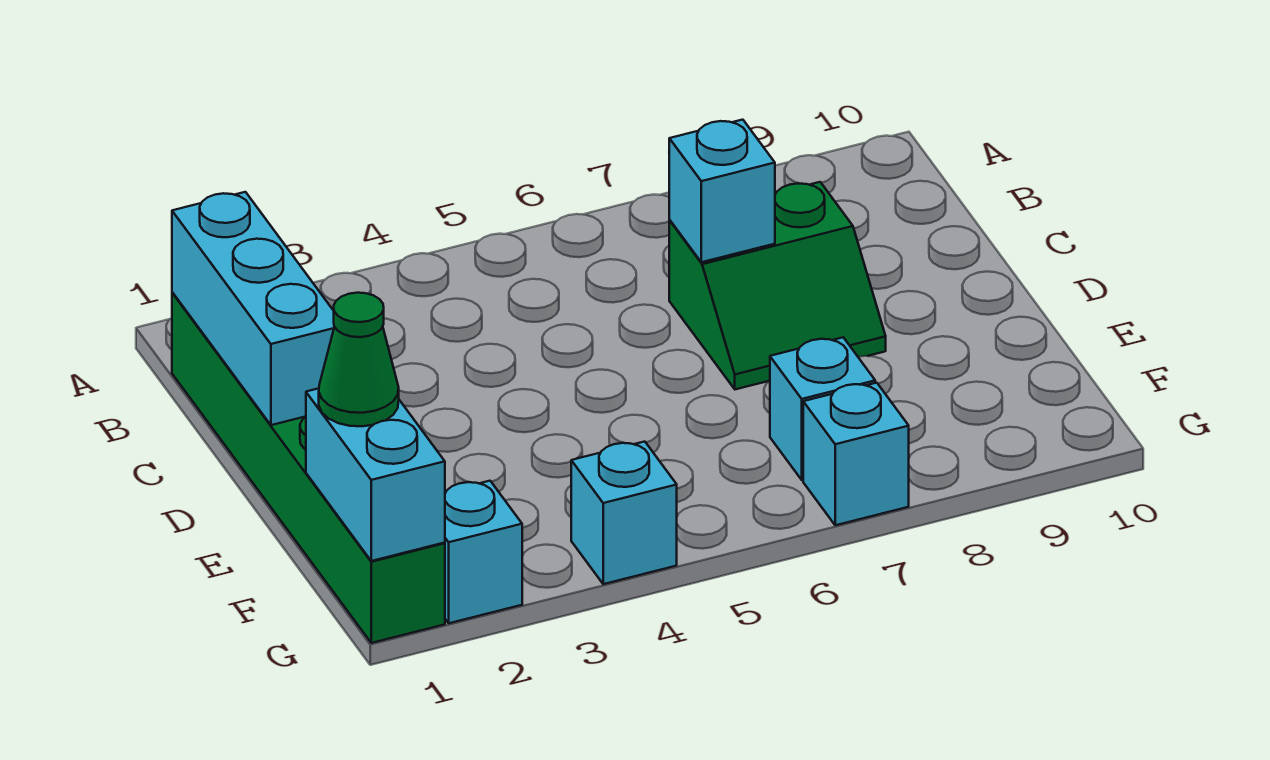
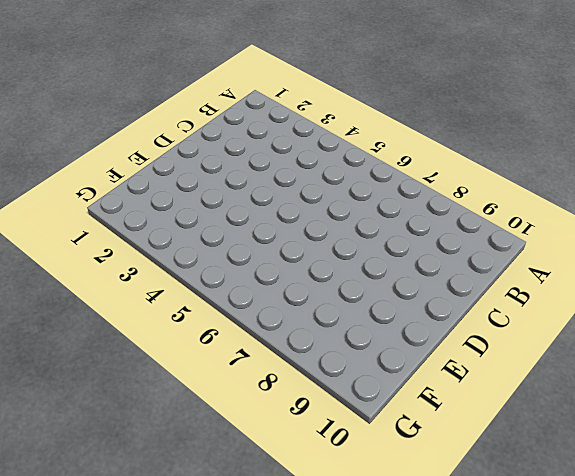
none -> green brick B1:G1 level 1
none -> green slope C7:D8 level 1 top C

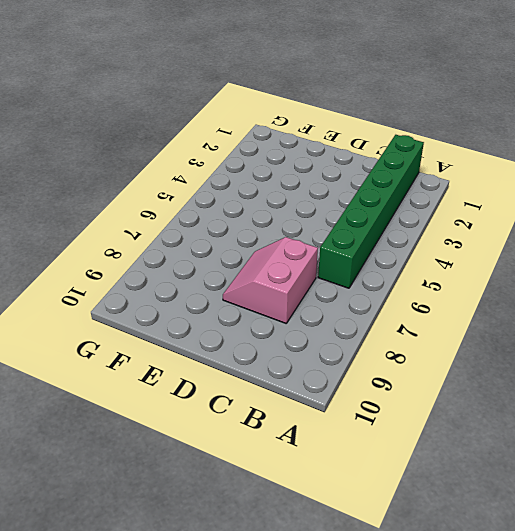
green brick B1:B6 level 1 -> green brick B1:G1 level 1
pink slope C7:D8 level 1 top C -> green slope C7:D8 level 1 top C
none -> cyan brick F7 level 1
none -> cyan brick G2 level 1

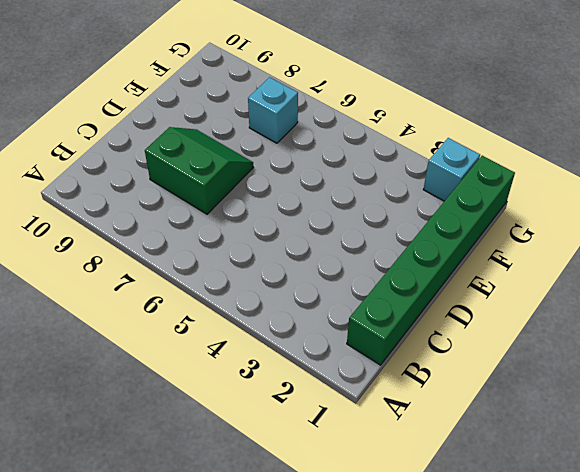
none -> cyan brick G4 level 1
none -> cyan brick G7 level 1

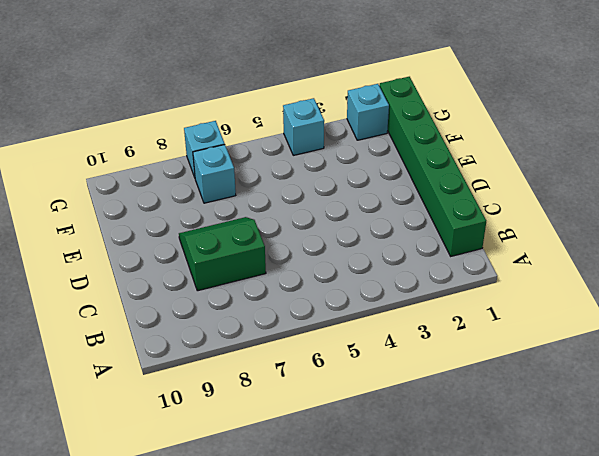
none -> cyan brick B1:D1 level 2
none -> cyan brick C7 level 2

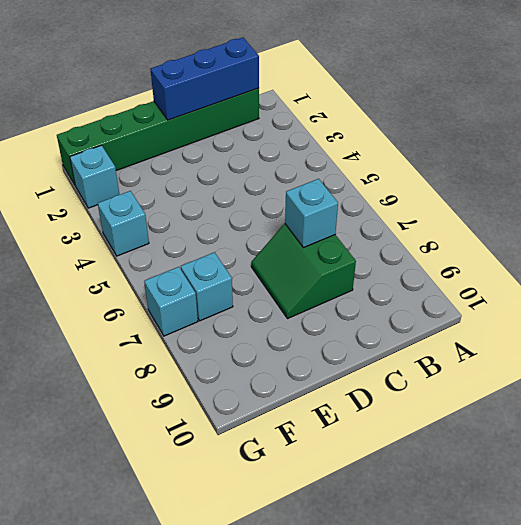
blue brick B1:D1 level 2 -> cyan brick B1:D1 level 2
none -> cyan brick F1:G1 level 2
none -> green cone F1 level 3

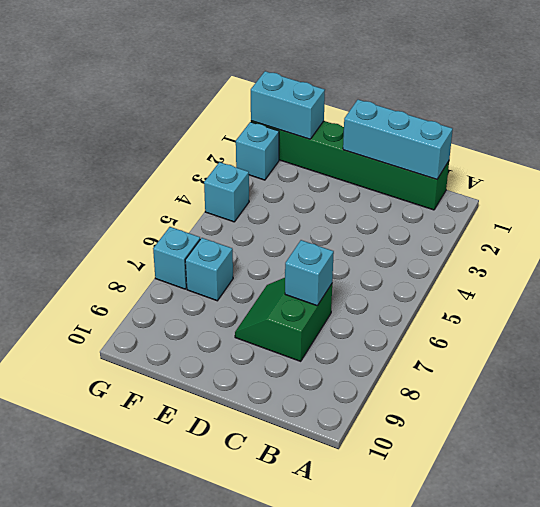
none -> green cone F1 level 3

